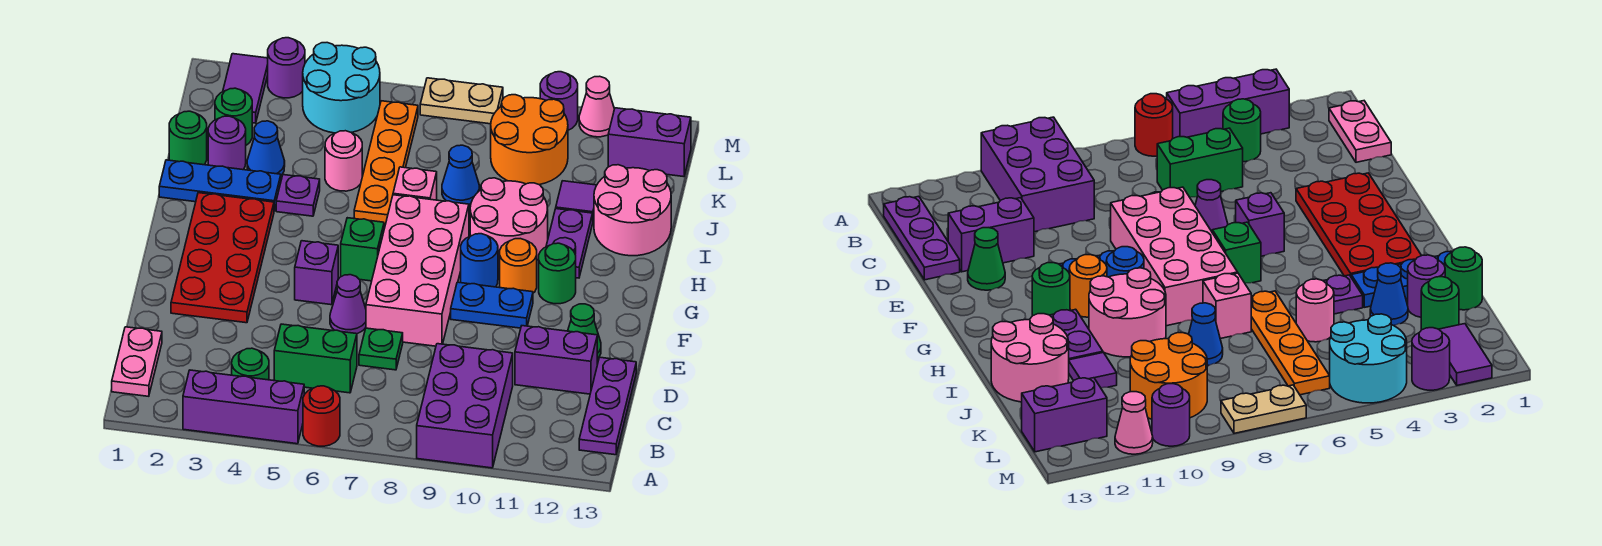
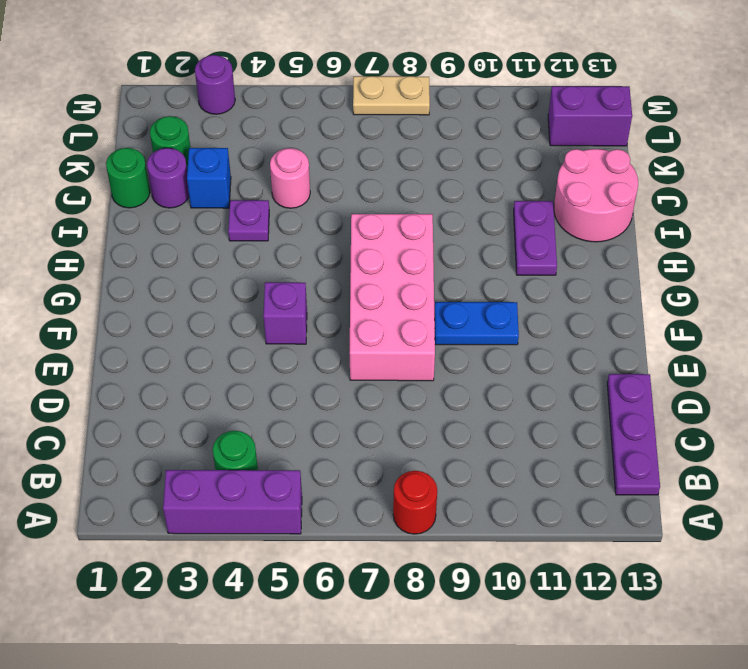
red round brick A8 level 1 -> red round brick A6 level 1
blue brick J3 level 1 -> blue cone J3 level 1
none -> purple brick A9:C10 level 1
none -> pink plate B1:C1 level 1
none -> green brick C5:C6 level 1
none -> green plate D7 level 1

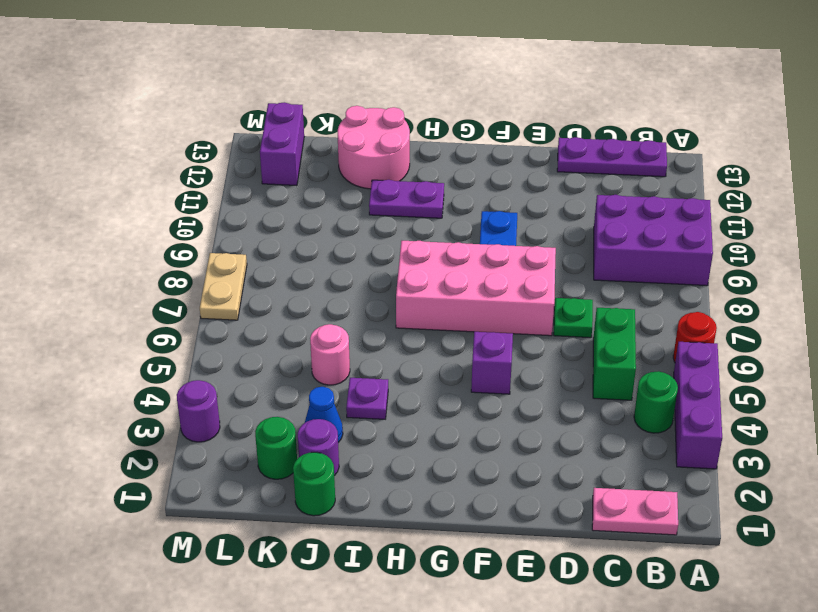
none -> purple brick D11:D12 level 1
none -> red plate E2:H3 level 1
none -> purple cone E6 level 1
none -> green cone E12 level 1

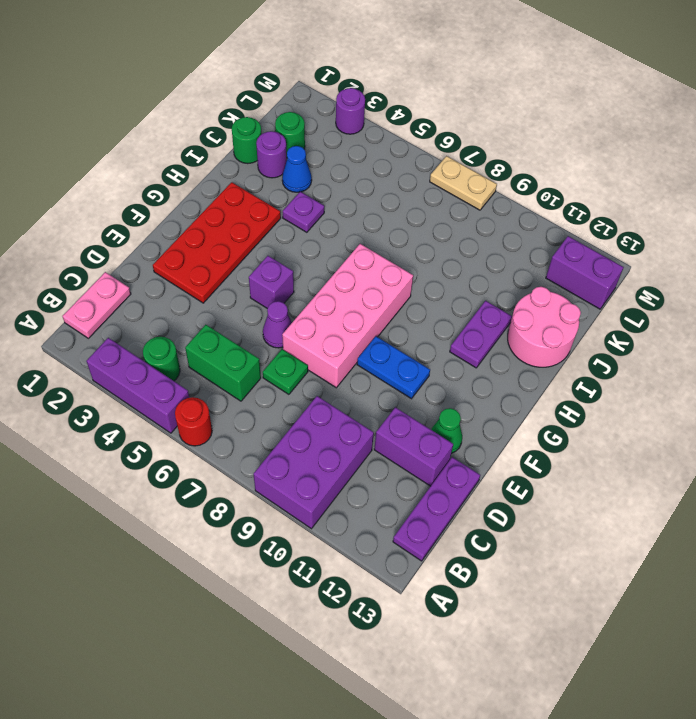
none -> green brick G6 level 1
none -> blue round brick G9 level 1
none -> orange round brick G10 level 1
none -> green round brick G11 level 1

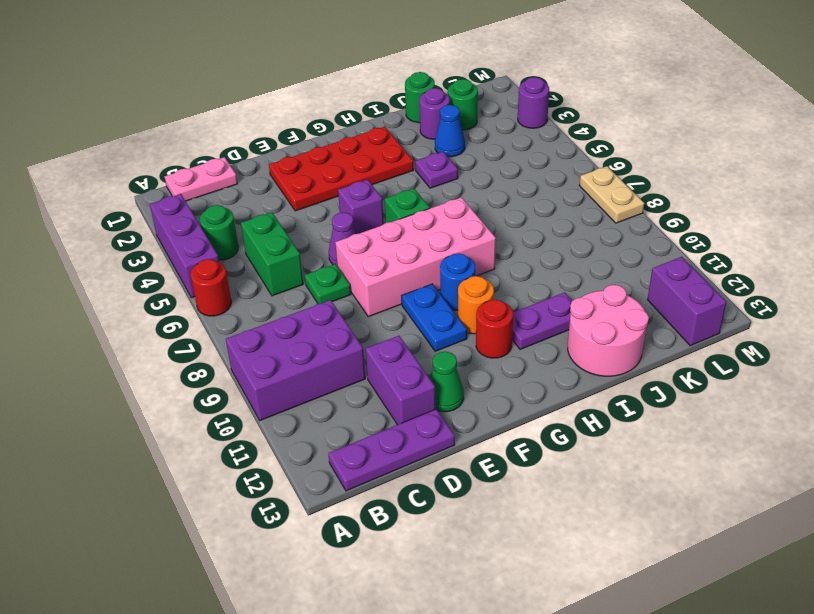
red round brick G11 level 1 -> green round brick G11 level 1
none -> pink round brick H9:I10 level 1
none -> blue plate I1:I3 level 1
none -> orange plate I6:L6 level 1
none -> pink brick I7 level 1

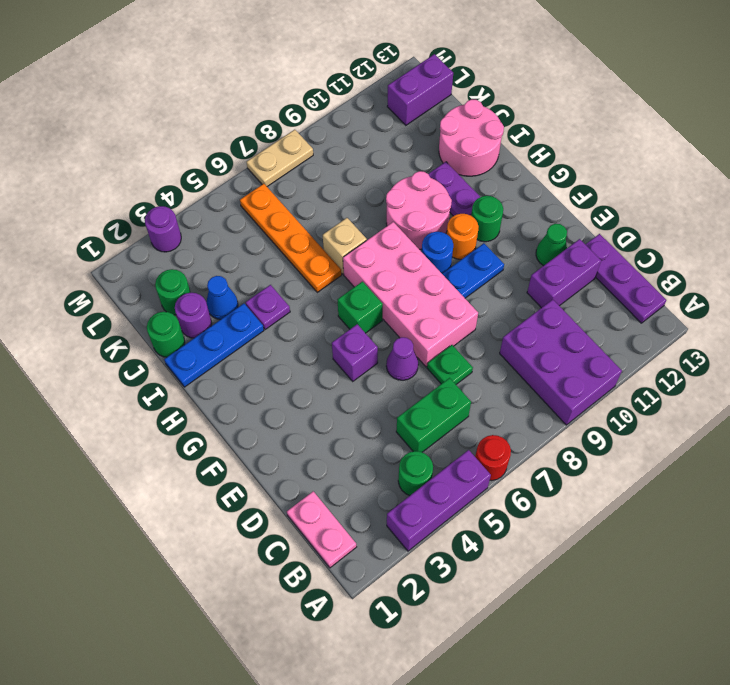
tan brick I7 level 1 -> pink brick I7 level 1
none -> red plate E2:H3 level 1
none -> pink round brick J5 level 1
none -> blue cone J8 level 1
none -> purple tile J11 level 1

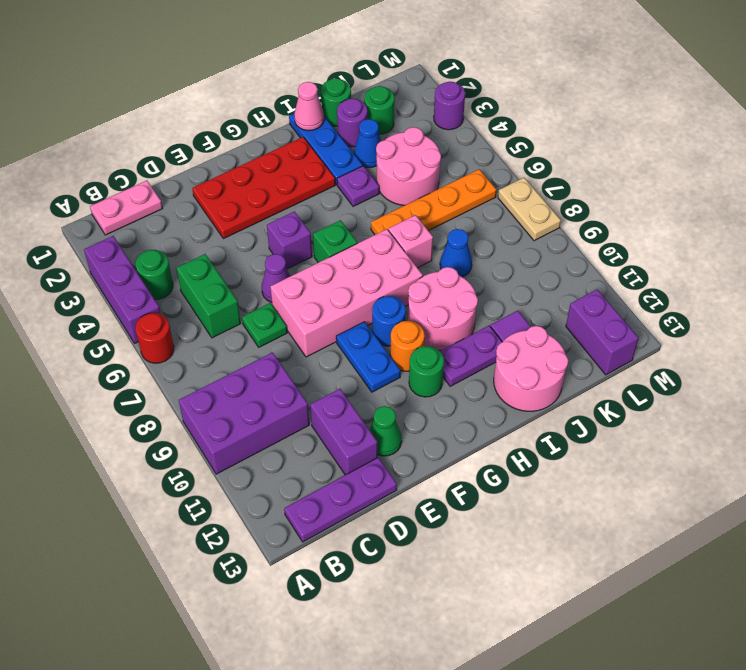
pink cone I1 level 2 -> pink cone M11 level 1
pink round brick J4:K5 level 1 -> pink round brick J5 level 1
none -> orange round brick K9:L10 level 1
none -> purple tile L2:M2 level 1
none -> cyan round brick L4:M5 level 1
none -> purple round brick M10 level 1

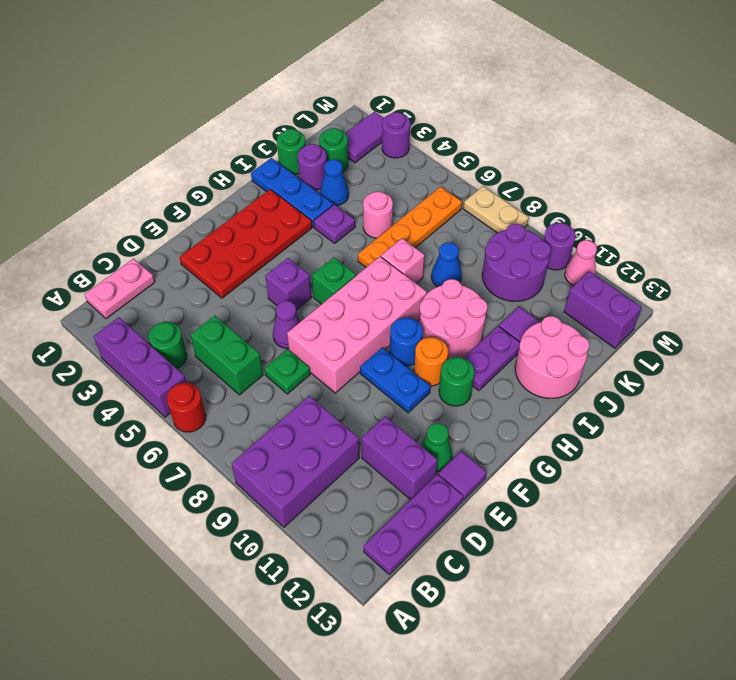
purple tile E13 level 1 -> none
purple round brick K9:L10 level 1 -> orange round brick K9:L10 level 1
none -> cyan round brick L4:M5 level 1

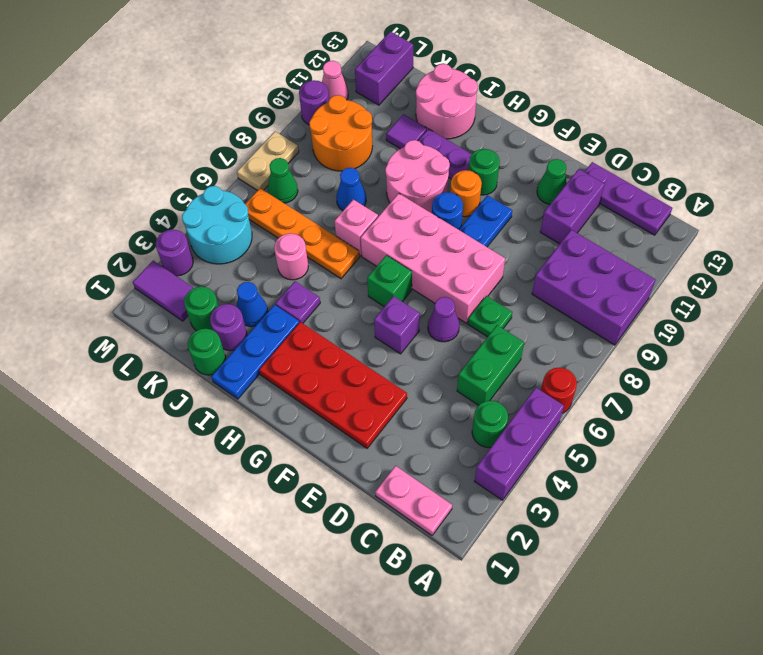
green cone L7 level 1 -> none

